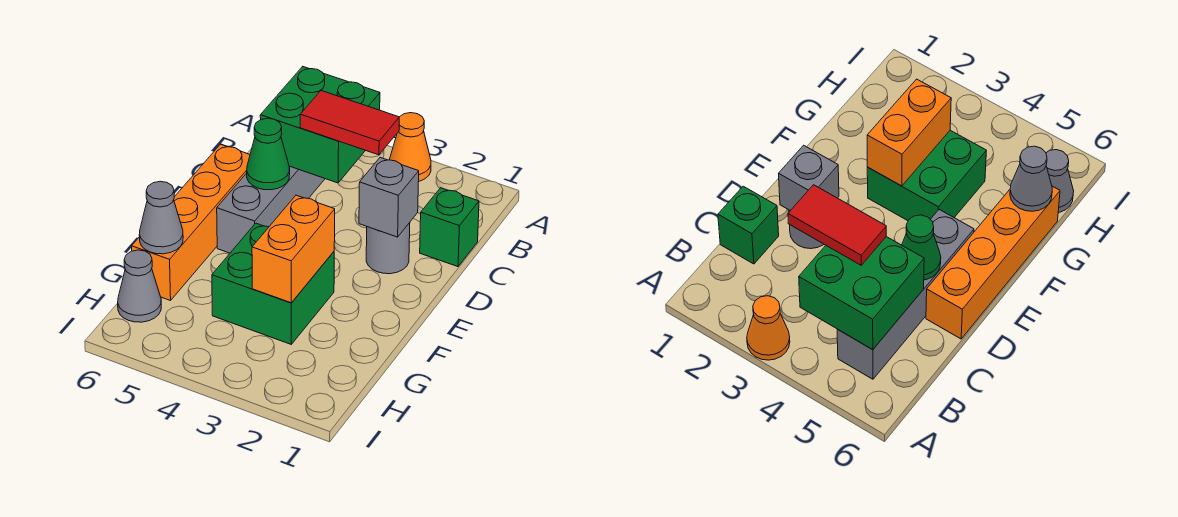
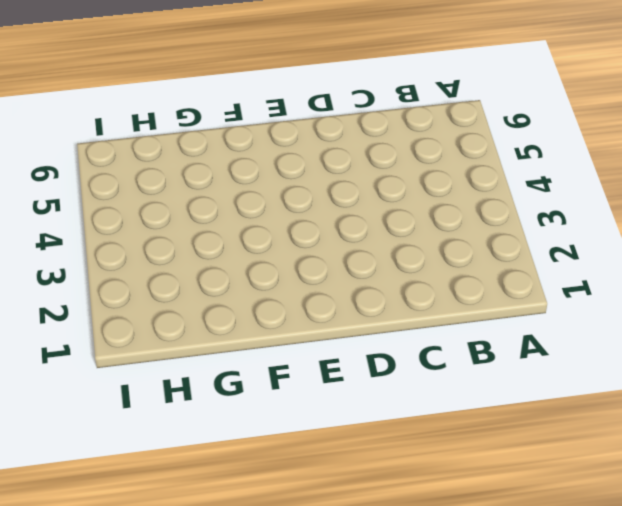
none -> orange cone A3 level 1
none -> grey brick B5:E5 level 1
none -> green brick C1 level 1

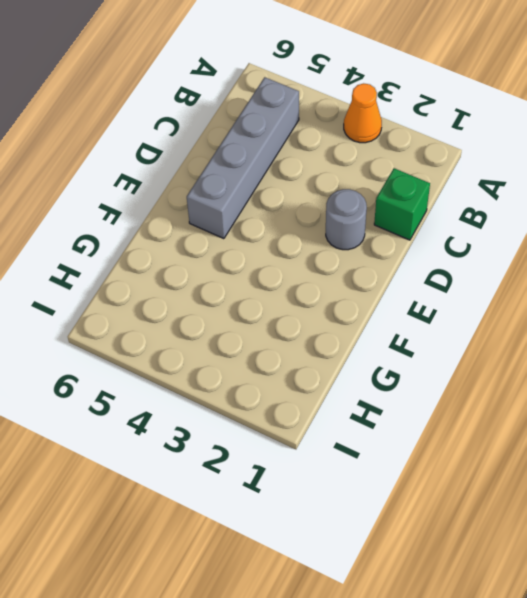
none -> orange brick D6:G6 level 1
none -> green brick F3:G4 level 1
none -> grey cone H6 level 1

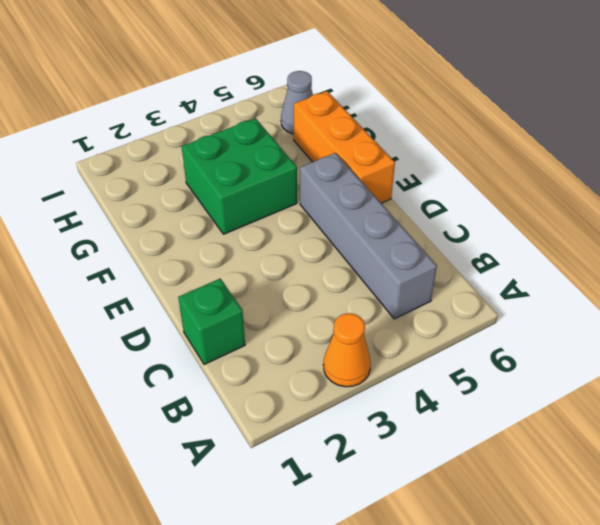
orange brick E6:G6 level 1 -> orange brick D6:G6 level 1
none -> grey round brick D2 level 1
none -> green brick B4:C5 level 2
none -> grey brick D2 level 2

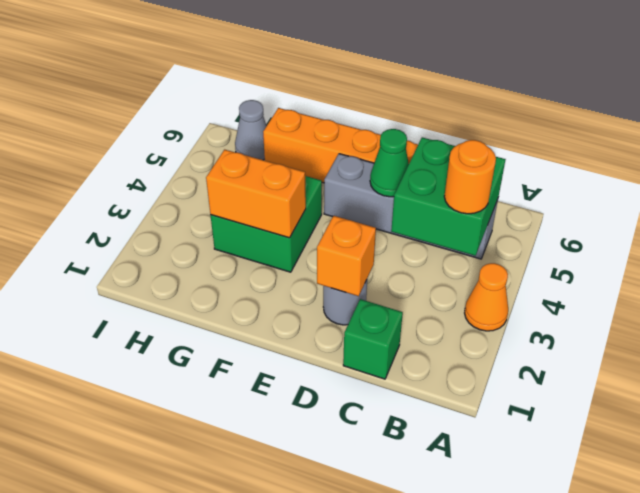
orange round brick B4 level 3 -> none
orange brick D2 level 2 -> grey brick D2 level 2
none -> grey cone G6 level 2
none -> red tile C3:C4 level 3

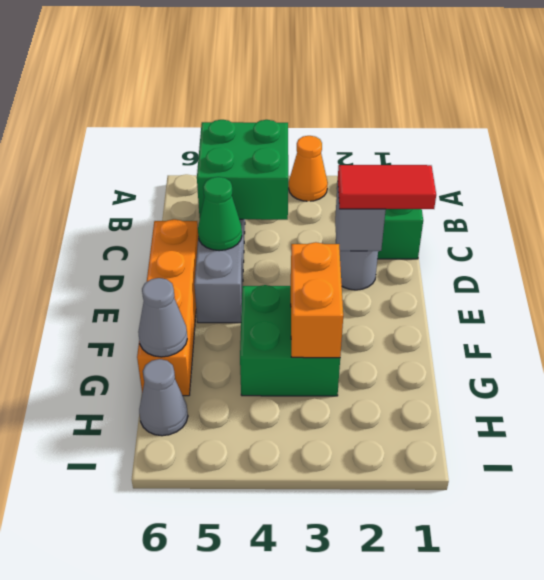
red tile D1:D2 level 3 -> red tile C3:C4 level 3

